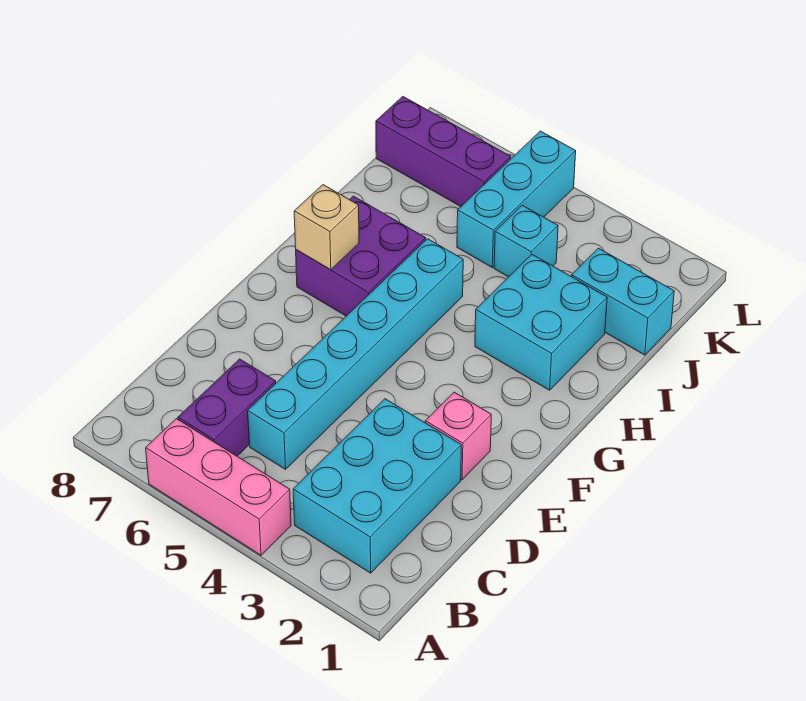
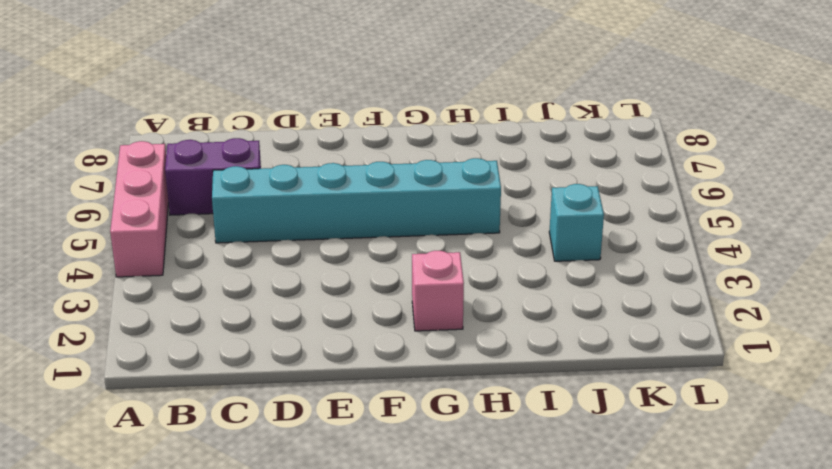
pink brick G2 level 1 -> pink brick E2 level 1
none -> cyan brick B2:D3 level 1
none -> purple brick G6:H7 level 1
none -> cyan brick H2:I3 level 1

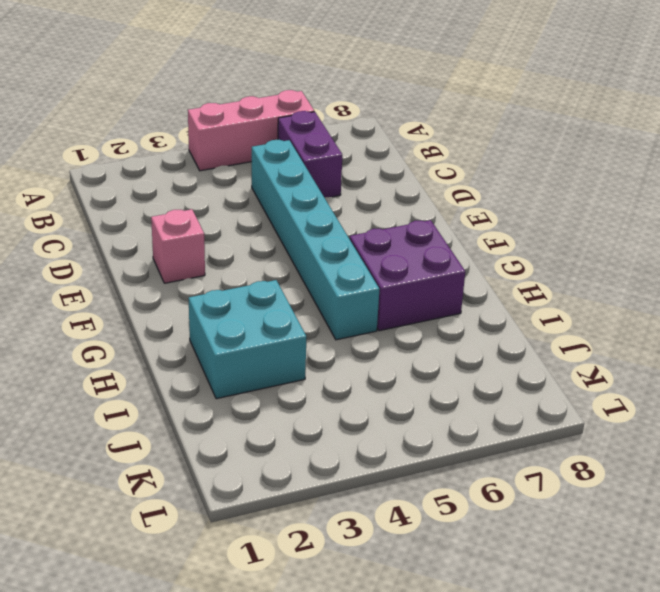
none -> cyan brick B2:D3 level 1
none -> cyan brick J1:J2 level 1
none -> cyan brick J4 level 1

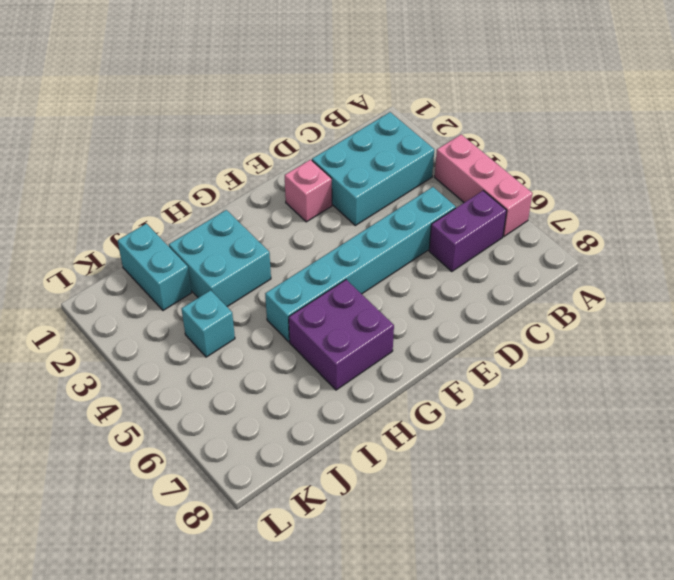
none -> cyan brick J5:L5 level 1
none -> purple brick K6:K8 level 1
none -> tan brick G7 level 2

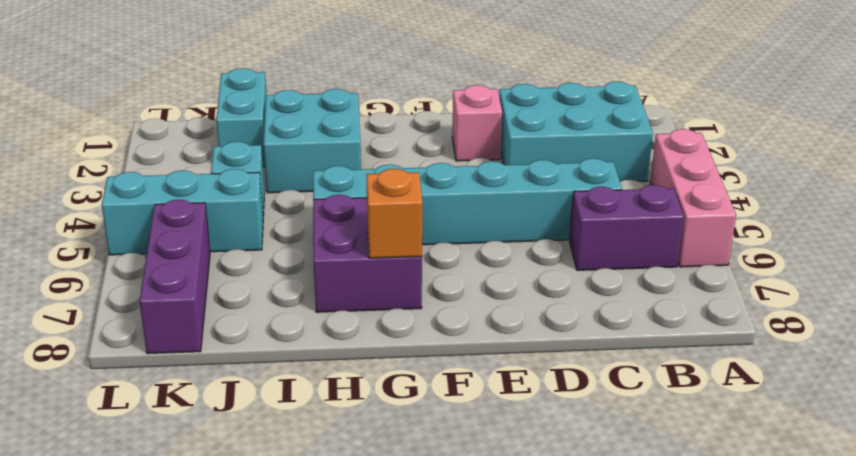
orange brick G7 level 2 -> tan brick G7 level 2

